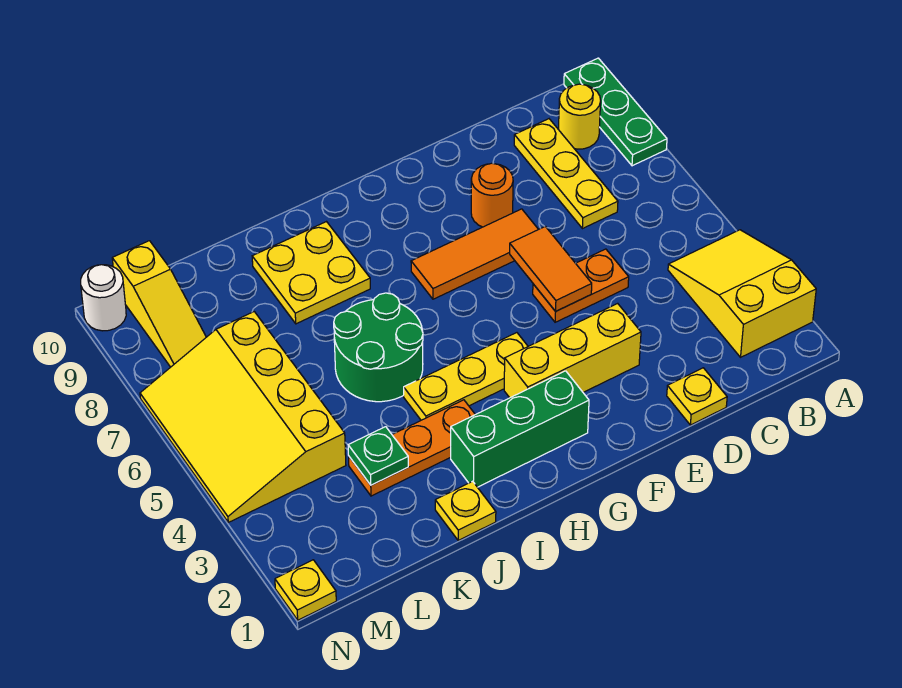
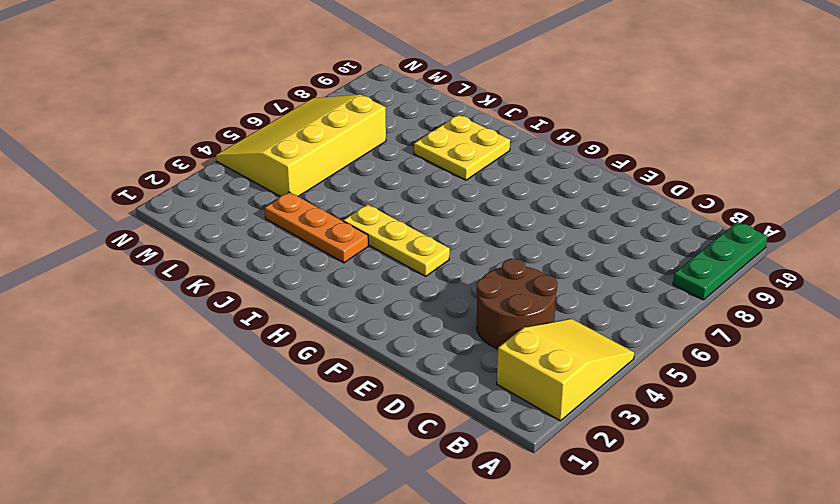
brown round brick C3:D4 level 1 -> none
none -> yellow round brick B9 level 1
none -> yellow plate C7:C9 level 1
none -> yellow plate D1 level 1

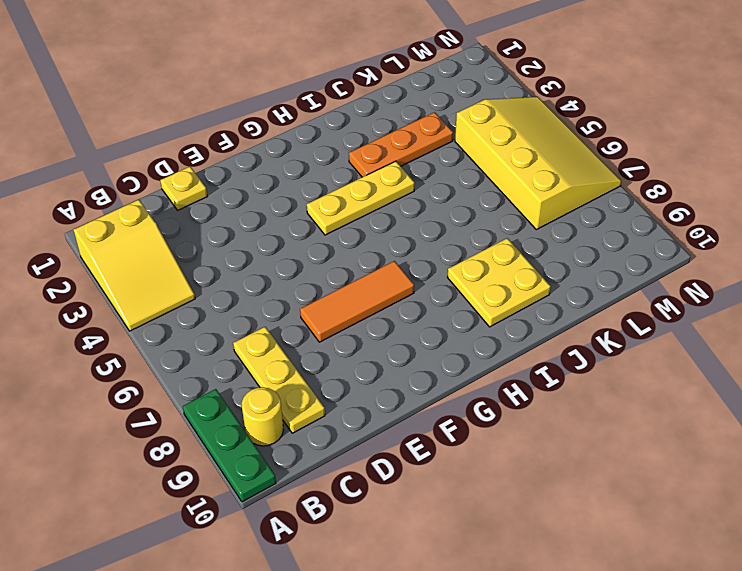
none -> orange plate D5:E5 level 1
none -> yellow brick E3:G3 level 1
none -> orange round brick E8 level 1

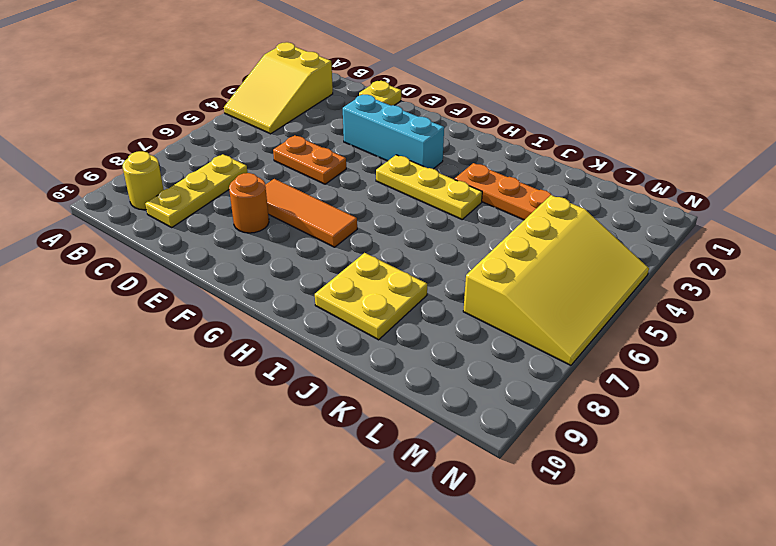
cyan brick E3:G3 level 1 -> yellow brick E3:G3 level 1
none -> green plate A8:A10 level 1
none -> green brick G2:I2 level 1
none -> green round brick I5:J6 level 1

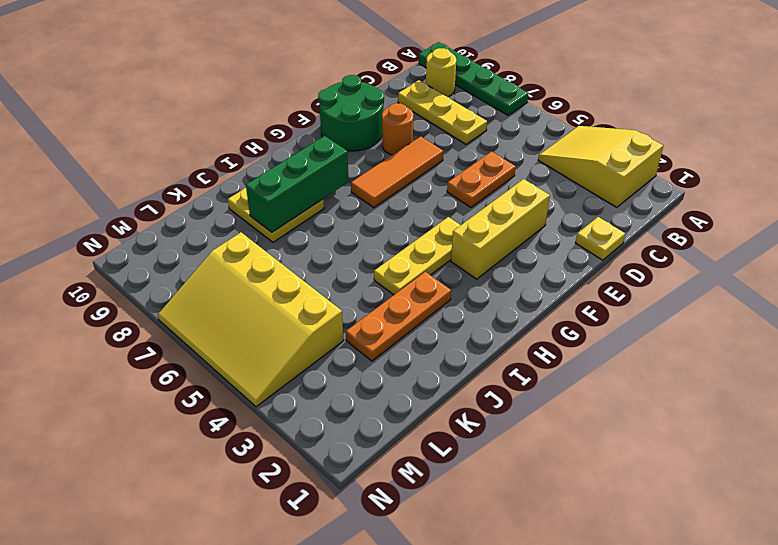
green plate A7:A10 level 1 -> green plate A8:A10 level 1
green round brick E9:F10 level 1 -> green round brick I5:J6 level 1
green brick H8:J8 level 2 -> green brick G2:I2 level 1
none -> yellow plate J1 level 1
none -> yellow slope M8:M10 level 1 top 10
none -> yellow plate N1 level 1

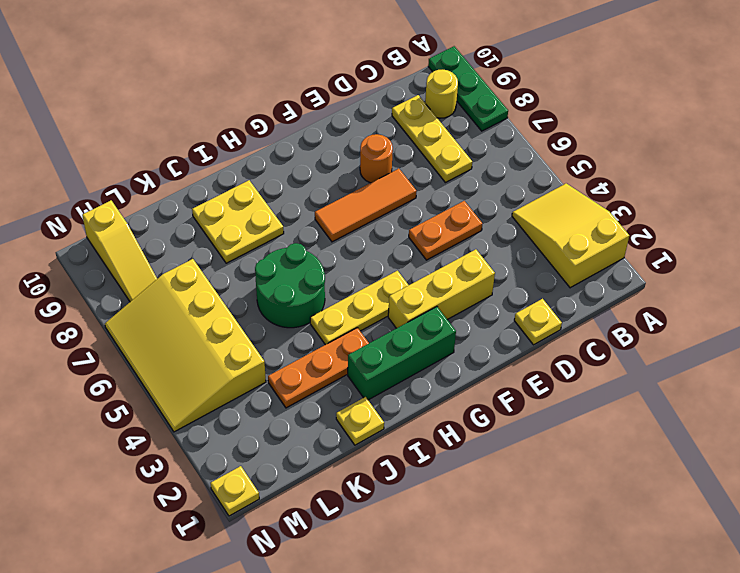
none -> white round brick N10 level 1
none -> orange tile E5:E6 level 2
none -> green plate K3 level 2

